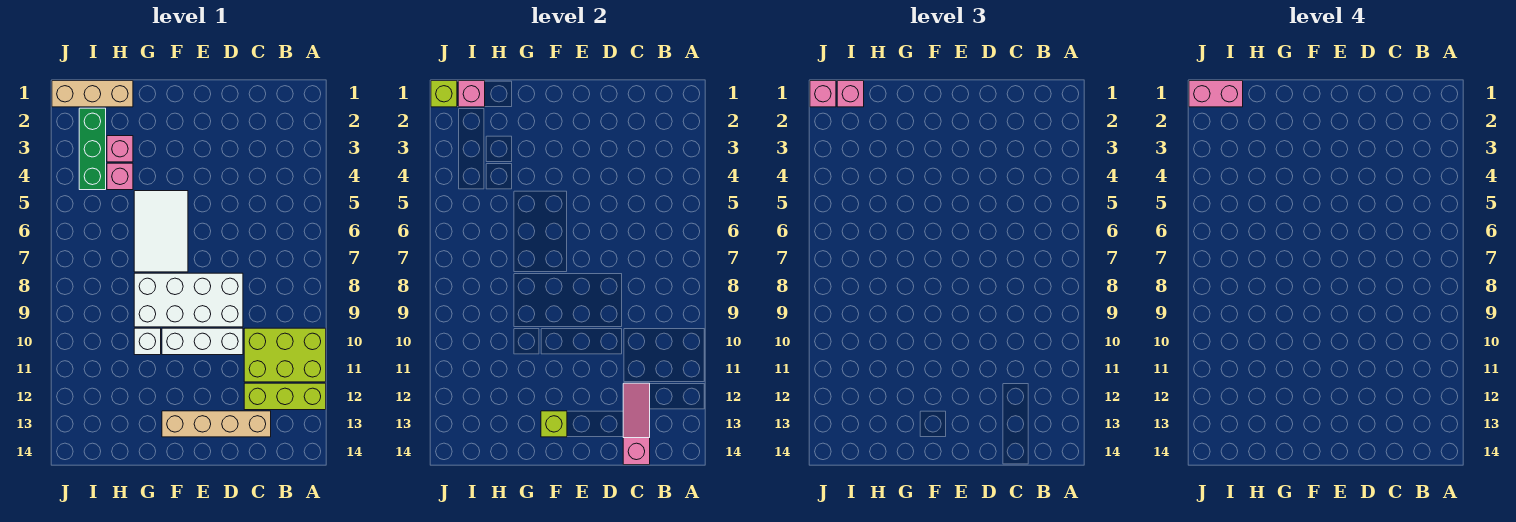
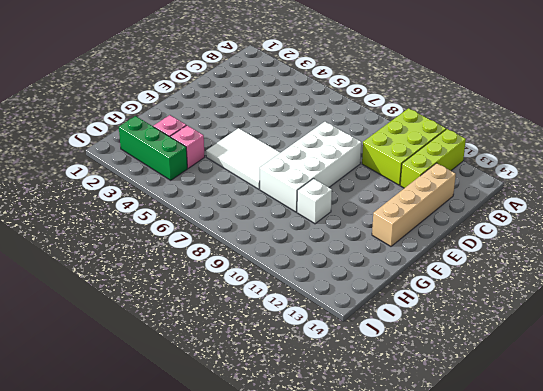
none -> white brick D10:F10 level 1
none -> tan brick H1:J1 level 1
none -> pink slope C12:C14 level 2 top 14

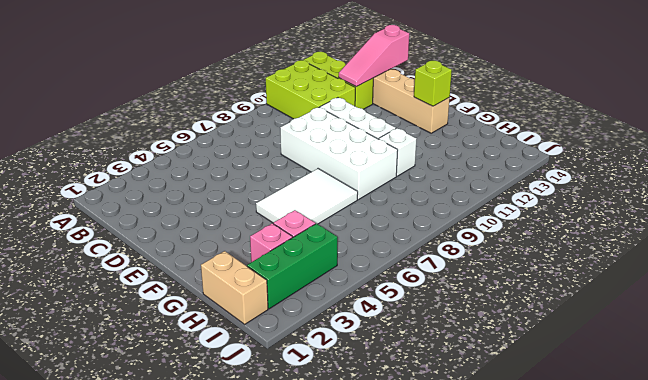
tan brick H1:I1 level 1 -> tan brick H1:J1 level 1
none -> pink brick I1 level 2
none -> lime brick J1 level 2
none -> pink brick I1 level 3

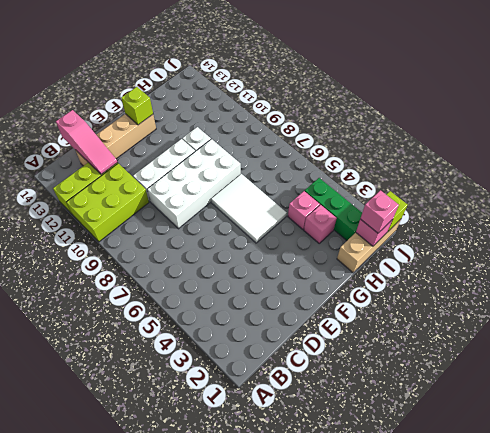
none -> pink brick J1 level 3
none -> pink brick I1:J1 level 4

